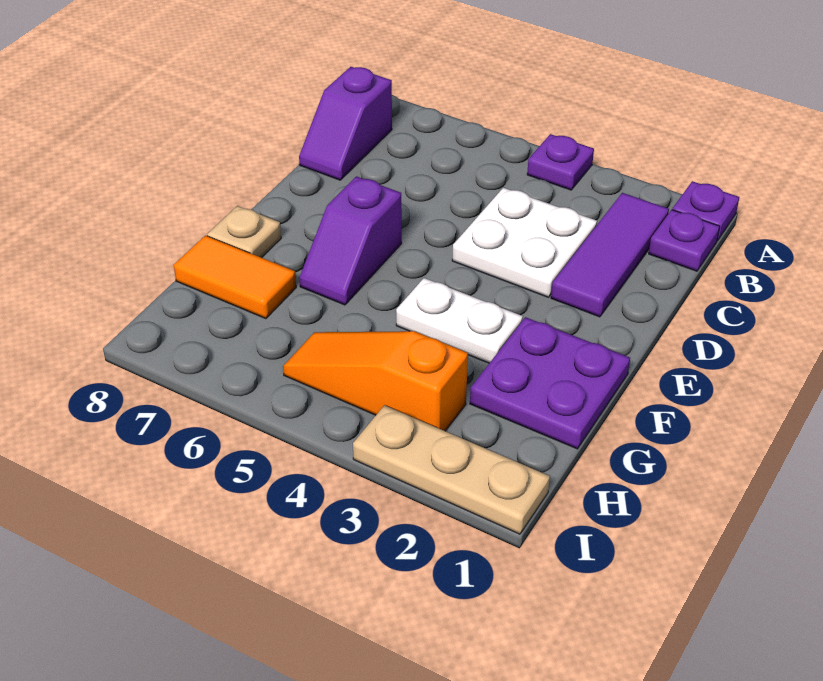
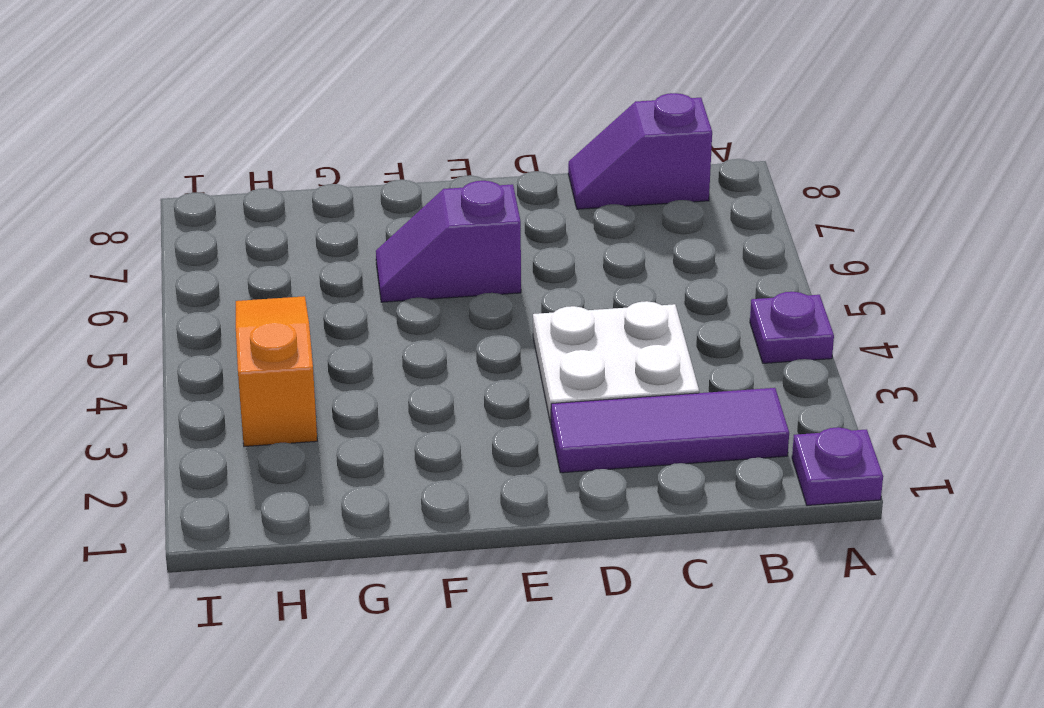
none -> purple plate B1 level 1
none -> purple plate F1:G2 level 1
none -> white plate F3:F4 level 1

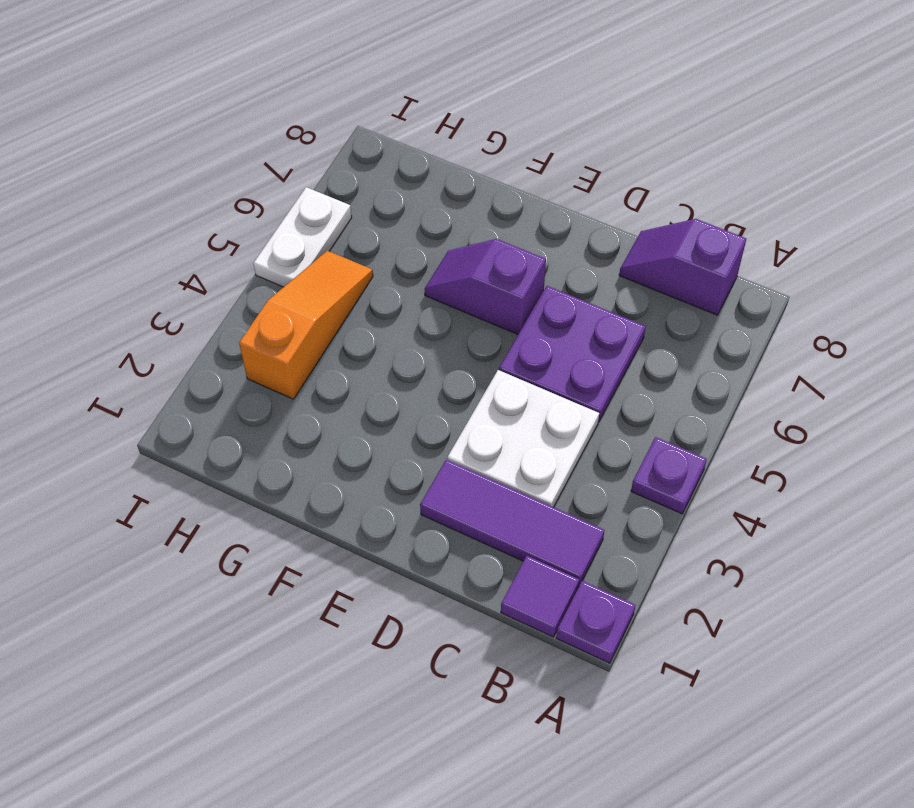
purple tile B1 level 1 -> purple plate B1 level 1
purple plate C5:D6 level 1 -> purple plate F1:G2 level 1
white plate I5:I6 level 1 -> white plate F3:F4 level 1
none -> tan plate F8 level 1
none -> orange tile G7:G8 level 1
none -> tan plate I1:I3 level 1

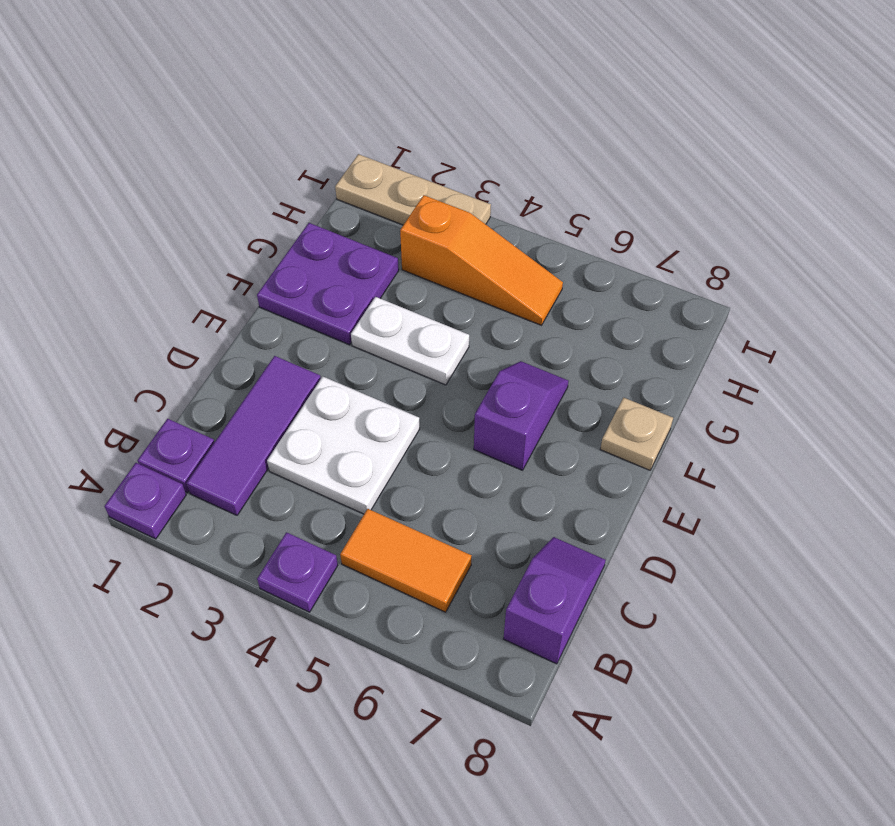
orange tile B5:B6 level 1 -> orange tile G7:G8 level 1

